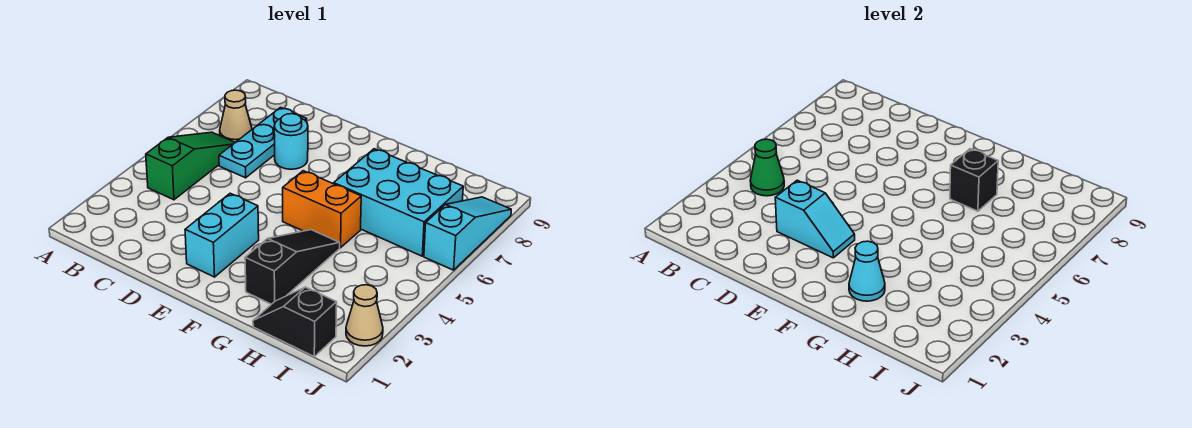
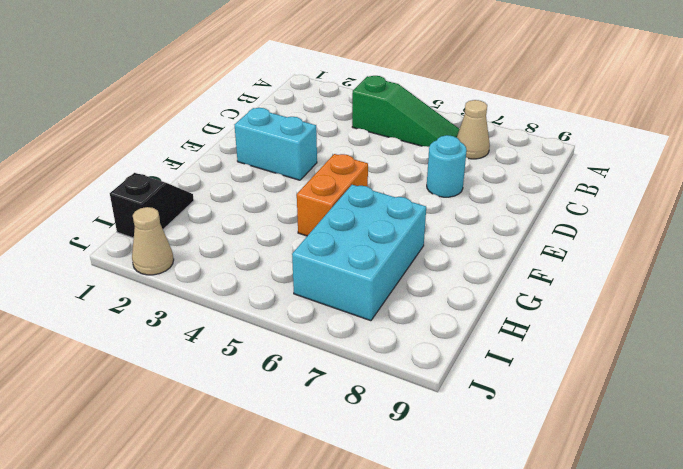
none -> cyan plate C6:C8 level 1
none -> black slope G2:G4 level 1 top 2
none -> cyan slope J6:J8 level 1 top 6

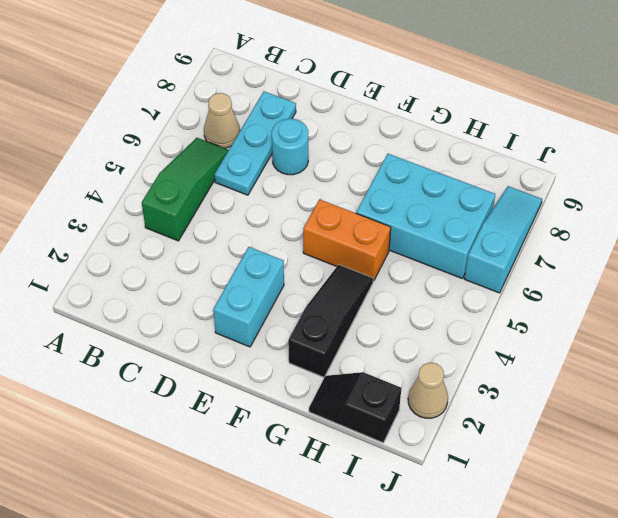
none -> green cone B4 level 2
none -> cyan slope D3:E3 level 2 top D
none -> cyan cone G2 level 2

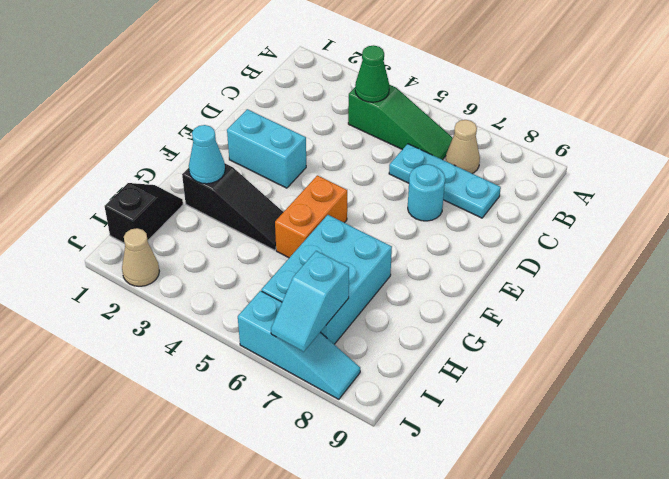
cyan slope I7:J7 level 2 top I -> cyan slope D3:E3 level 2 top D
none -> black brick G7 level 2

